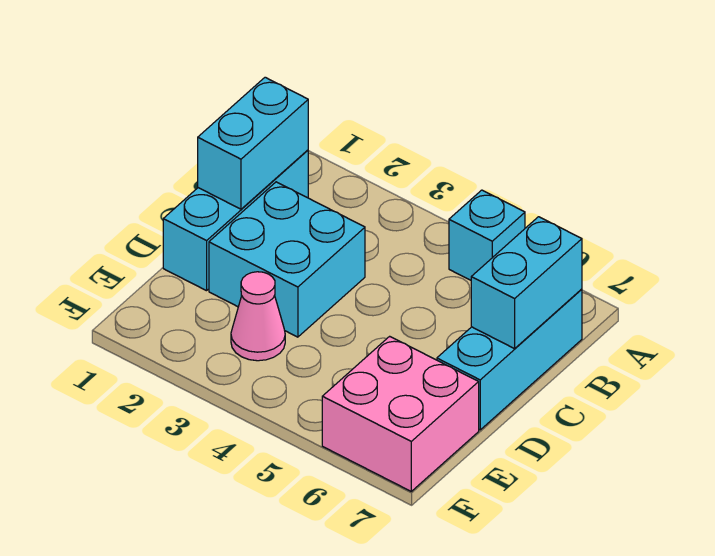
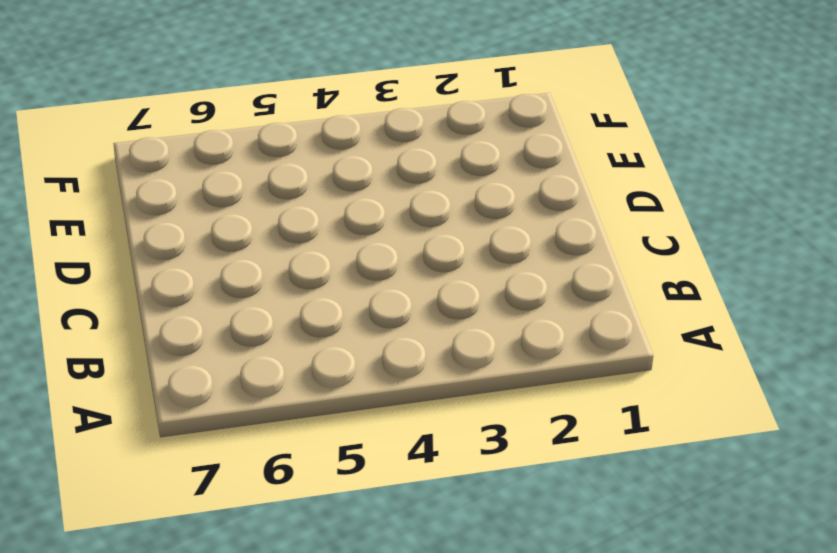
none -> cyan brick A5 level 1
none -> cyan brick B1:D1 level 1

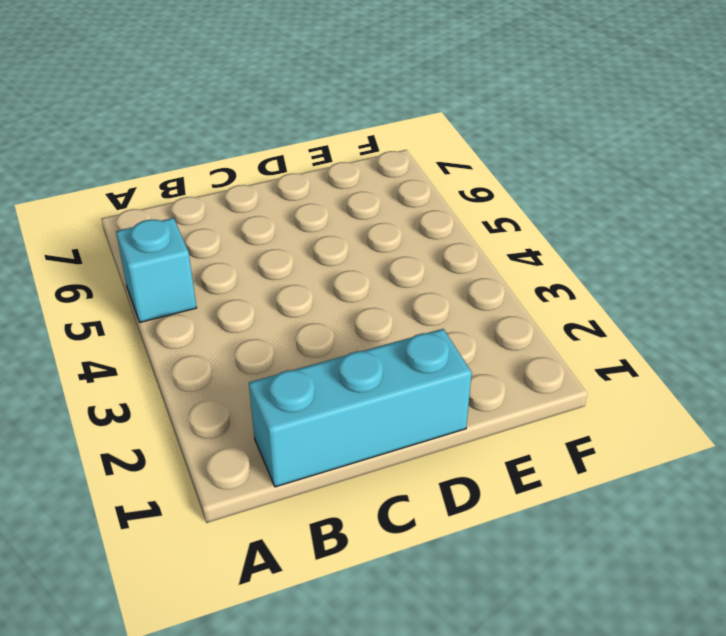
none -> cyan brick B7:D7 level 1
none -> cyan brick C2:D3 level 1

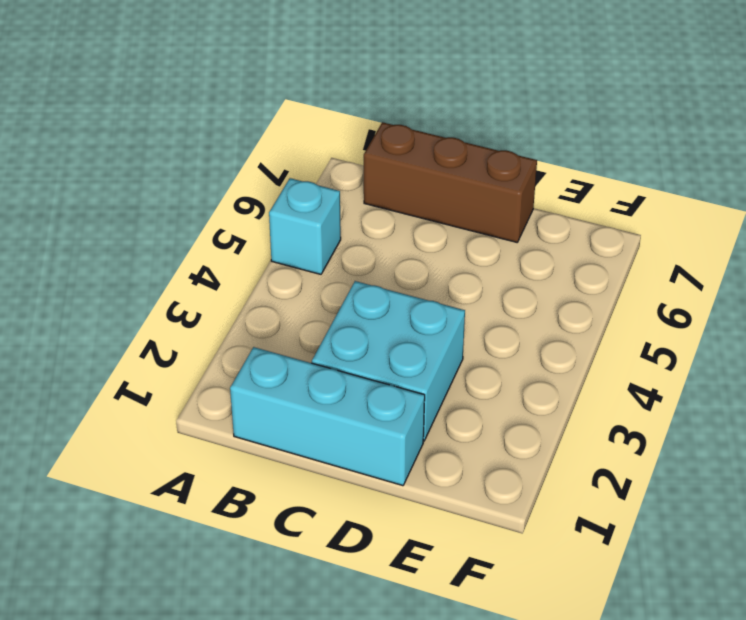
brown brick B7:D7 level 1 -> cyan brick B7:D7 level 1
none -> pink cone E3 level 1
none -> pink brick E6:F7 level 1

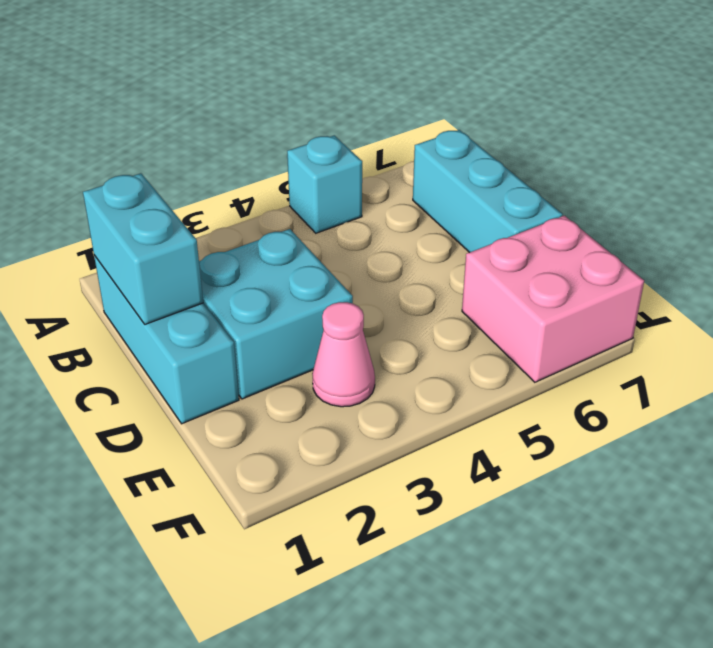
none -> cyan brick B7:C7 level 2

